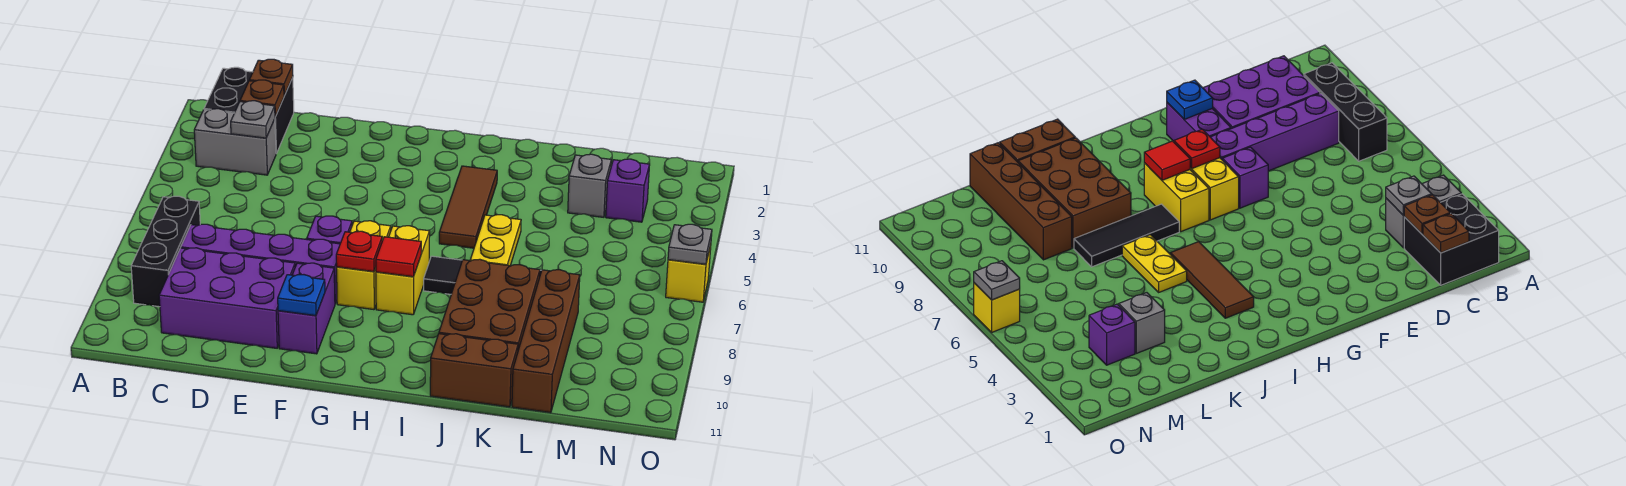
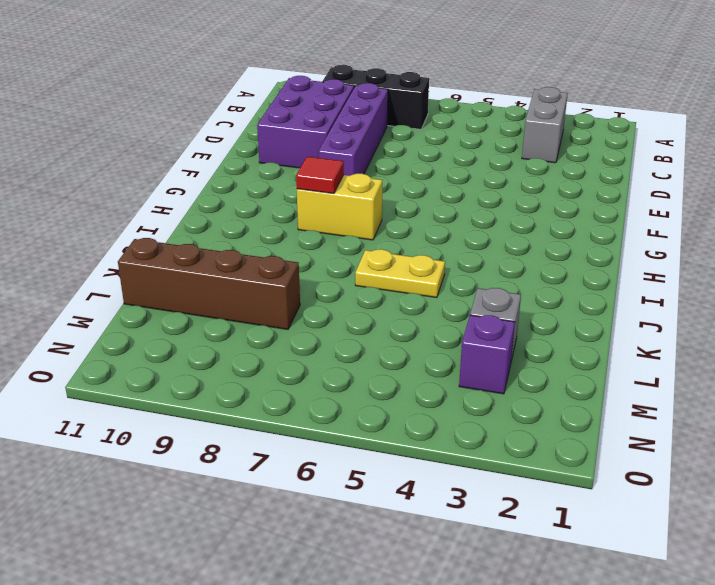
none -> black brick B1:C2 level 1
none -> purple brick F7 level 1
none -> purple brick F9:F10 level 1

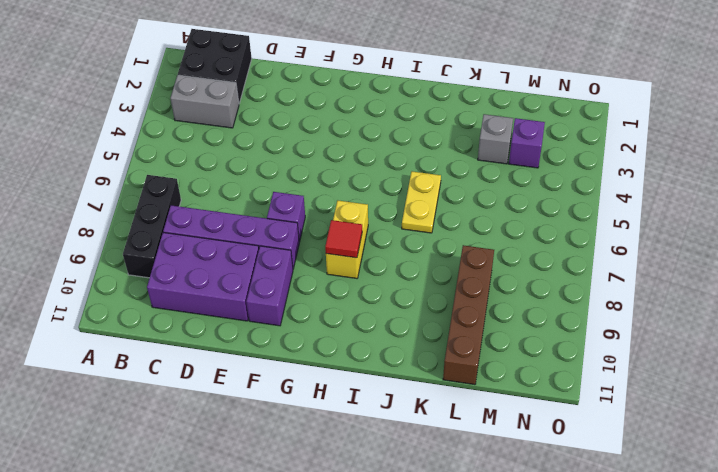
none -> yellow brick G7:G8 level 1
none -> brown tile I3:I5 level 1
none -> black tile I7:K7 level 1

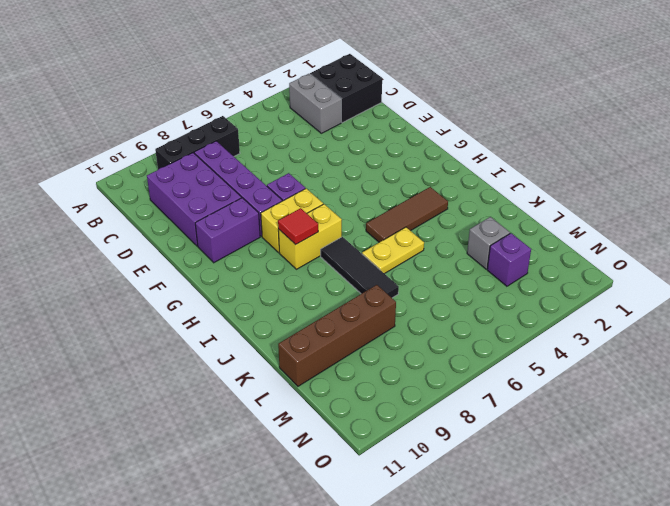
none -> brown brick J8:K10 level 1
none -> brown brick J11:K11 level 1
none -> yellow brick O6 level 1

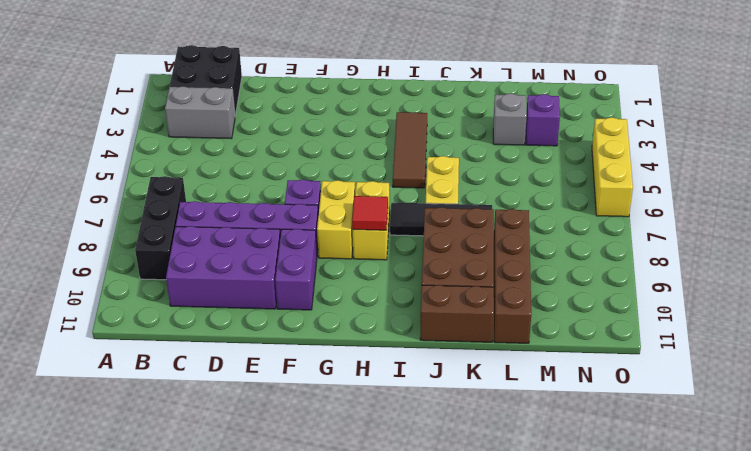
yellow brick O4:O6 level 1 -> yellow brick O6 level 1
none -> brown plate C1 level 2
none -> brown plate C2 level 2
none -> grey plate C3 level 2

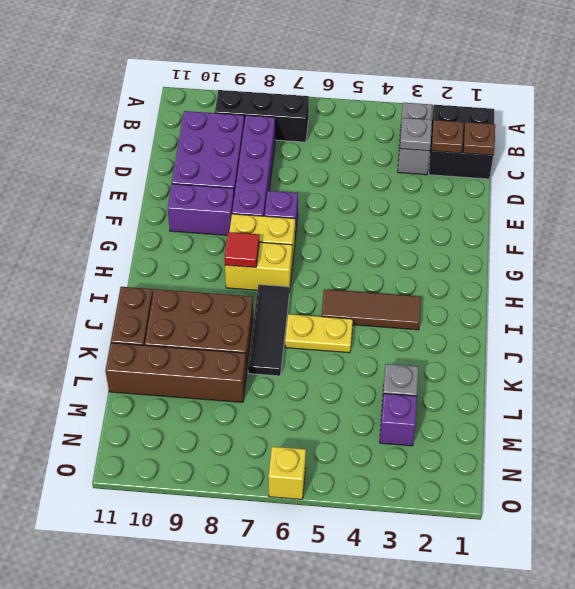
none -> blue plate F10 level 2
none -> red plate G8 level 2
none -> grey plate O6 level 2

